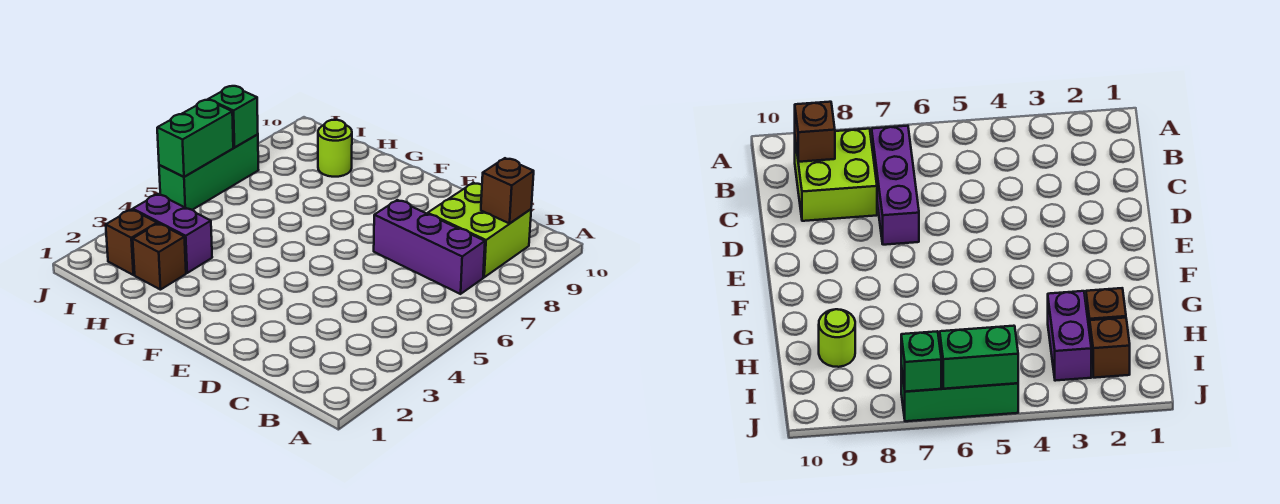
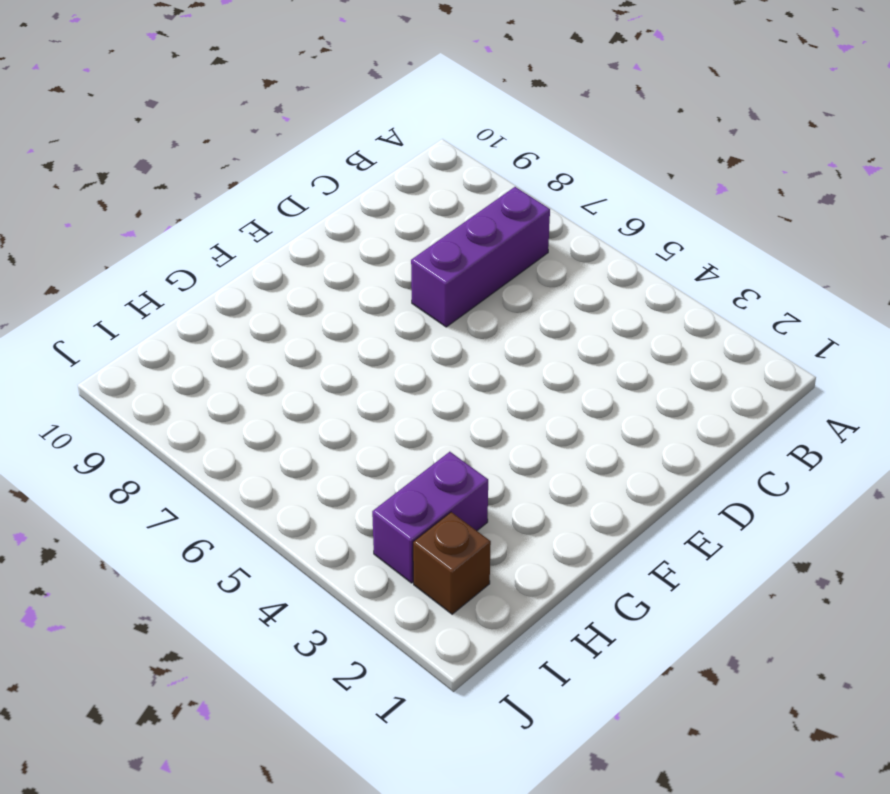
none -> lime brick B8:C9 level 1
none -> brown brick H2 level 1

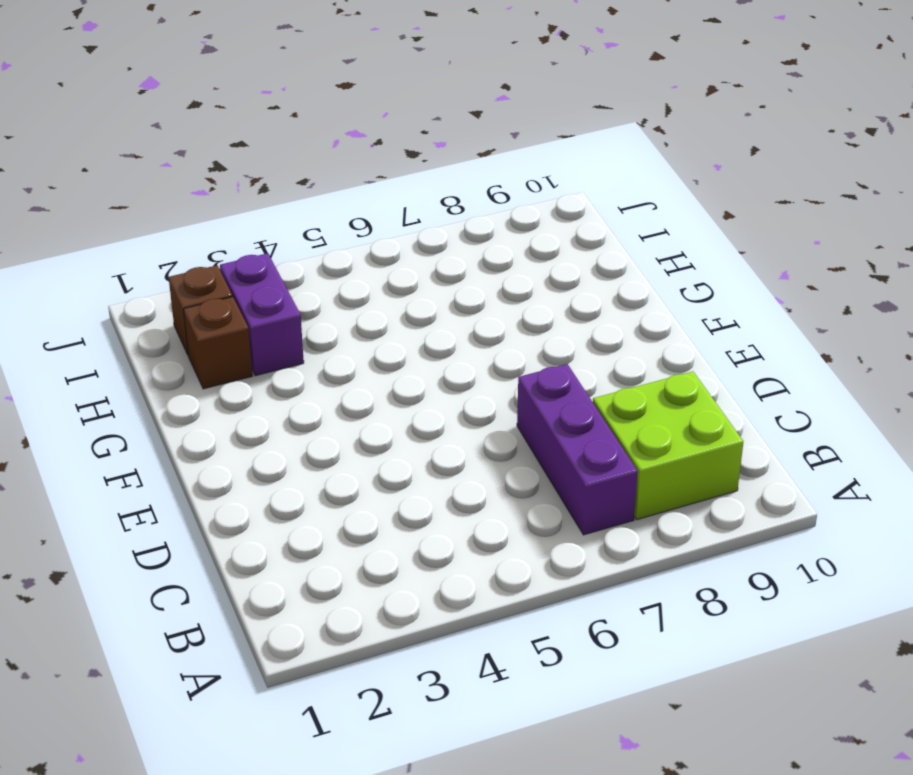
none -> lime round brick H9 level 1
none -> green brick J5:J7 level 1

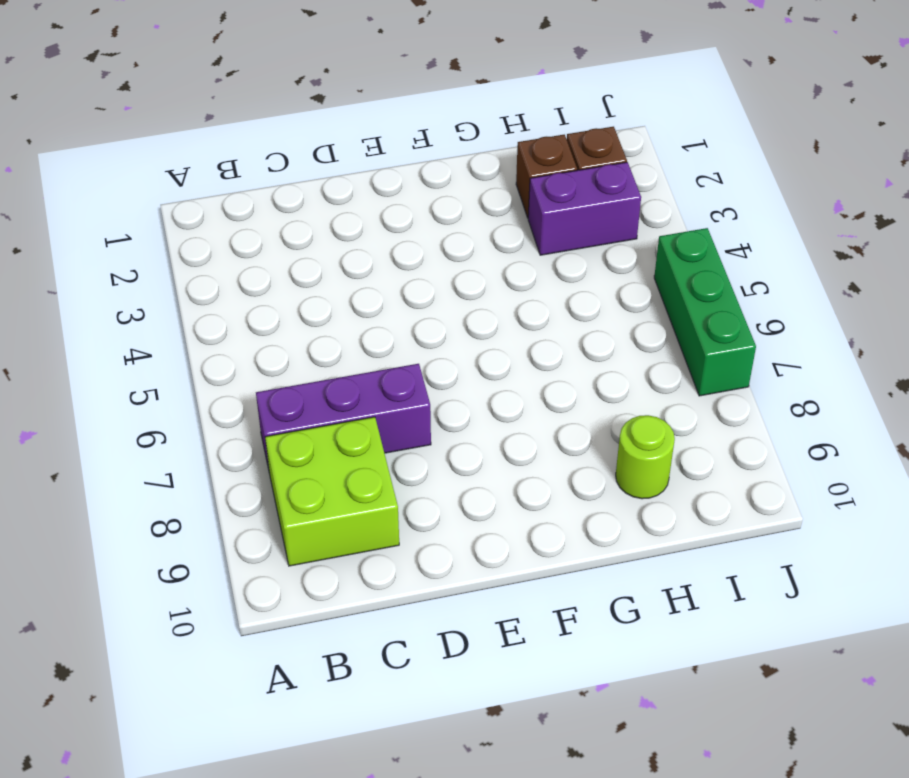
none -> brown brick B9 level 2
none -> green brick J5:J6 level 2

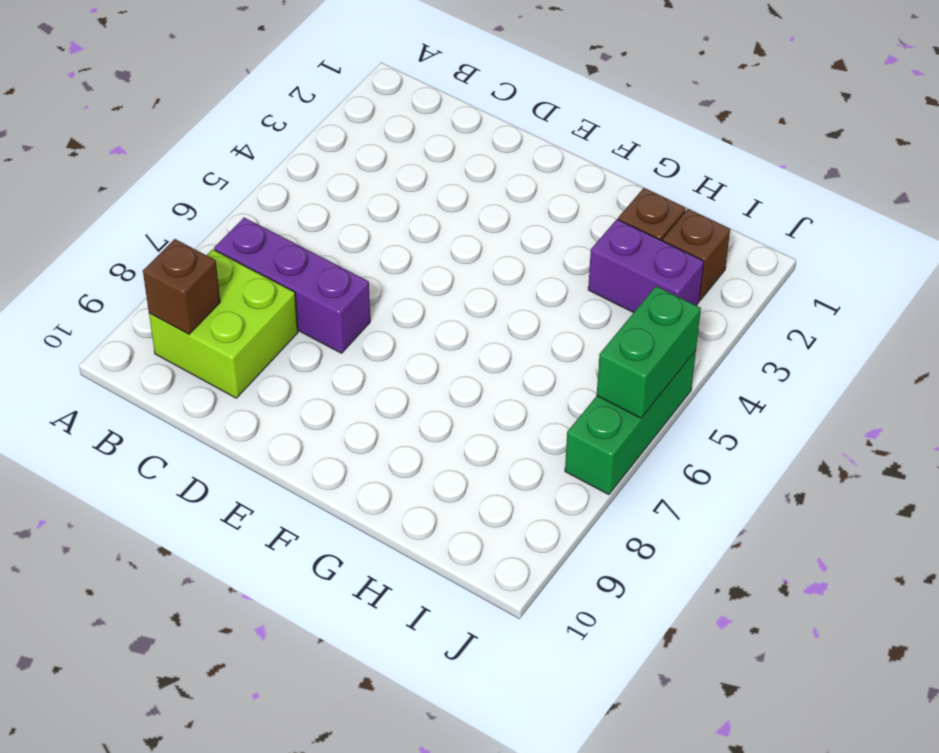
none -> lime round brick H9 level 1
none -> green brick J7 level 2

